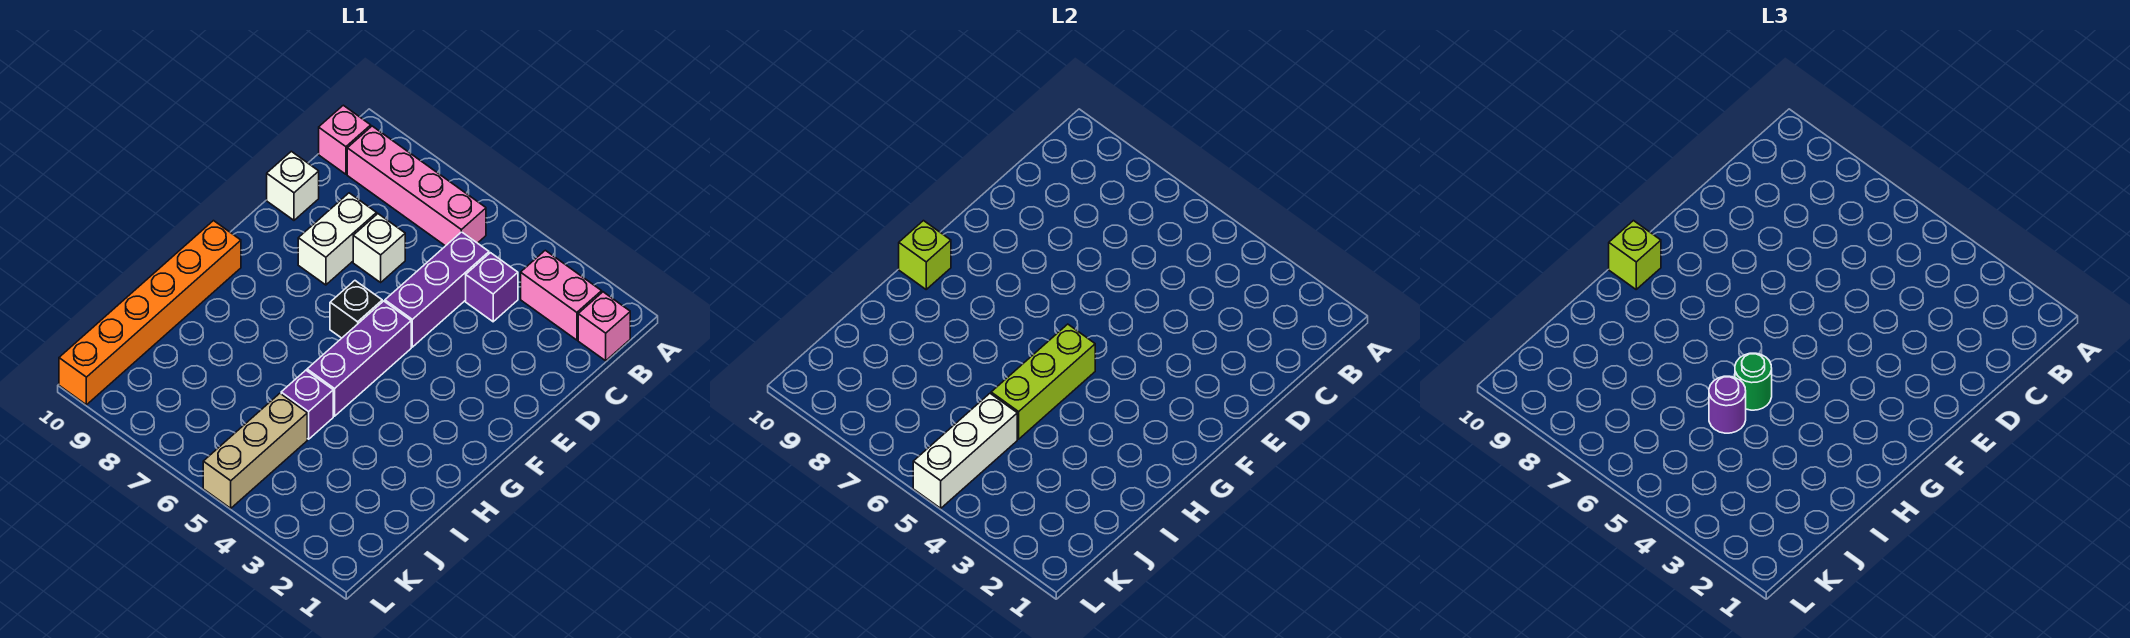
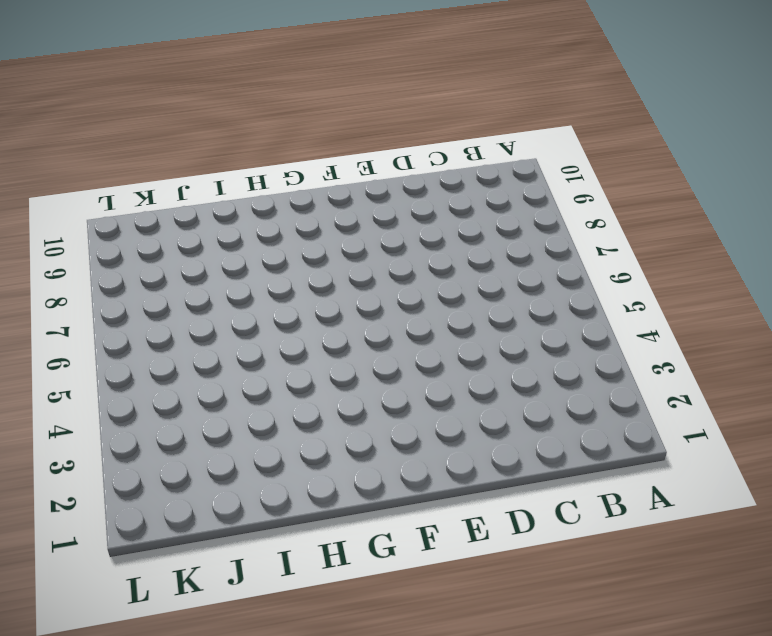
none -> pink brick B1 level 1
none -> pink brick B2:B3 level 1
none -> pink brick B6:B9 level 1

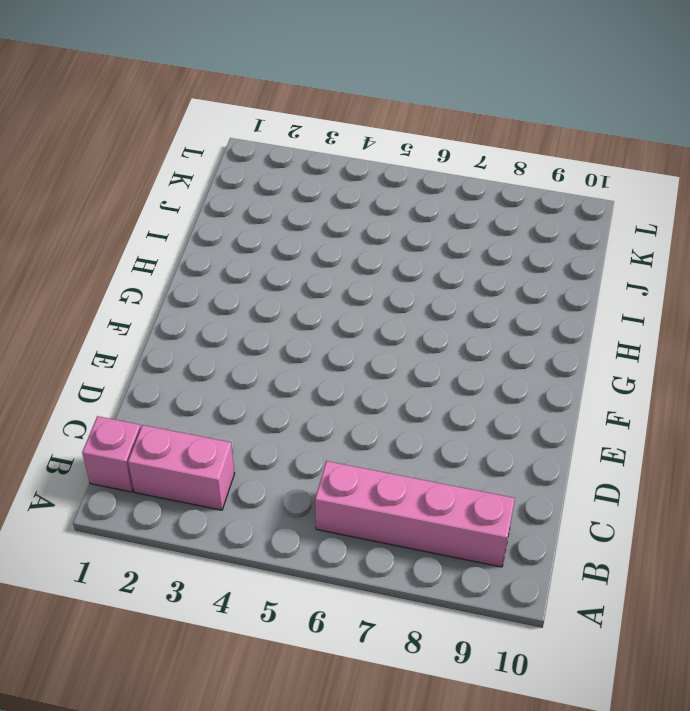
none -> pink brick B10 level 1
none -> purple brick C4 level 1
none -> purple brick C5:E5 level 1

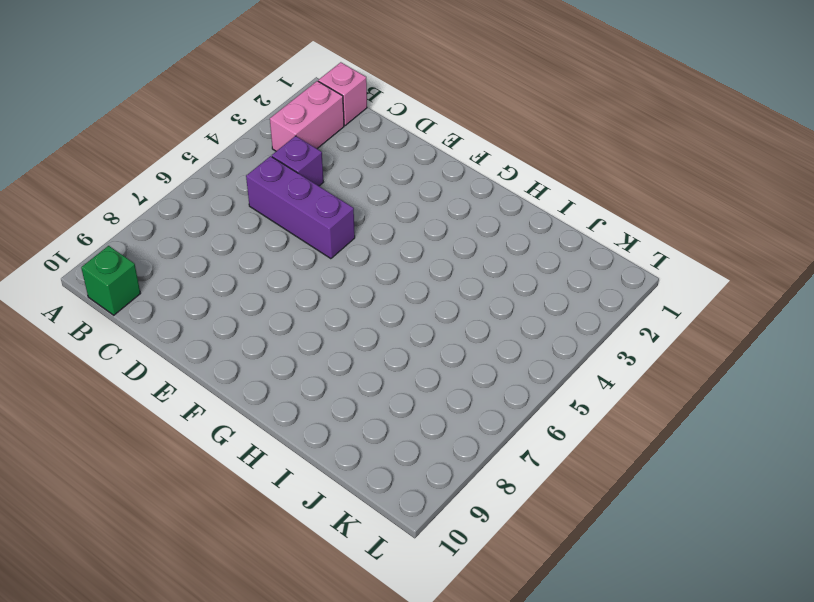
green brick B10 level 1 -> pink brick B10 level 1
none -> pink brick B6:B9 level 1
none -> white brick D7 level 1
none -> white brick D8:E8 level 1

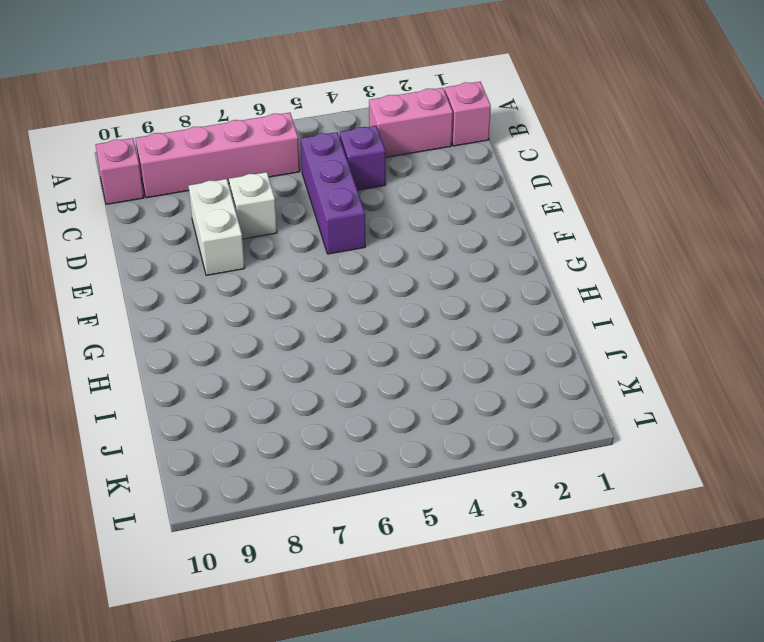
none -> white brick D10 level 1
none -> purple brick F5:H5 level 1
none -> black brick F6 level 1

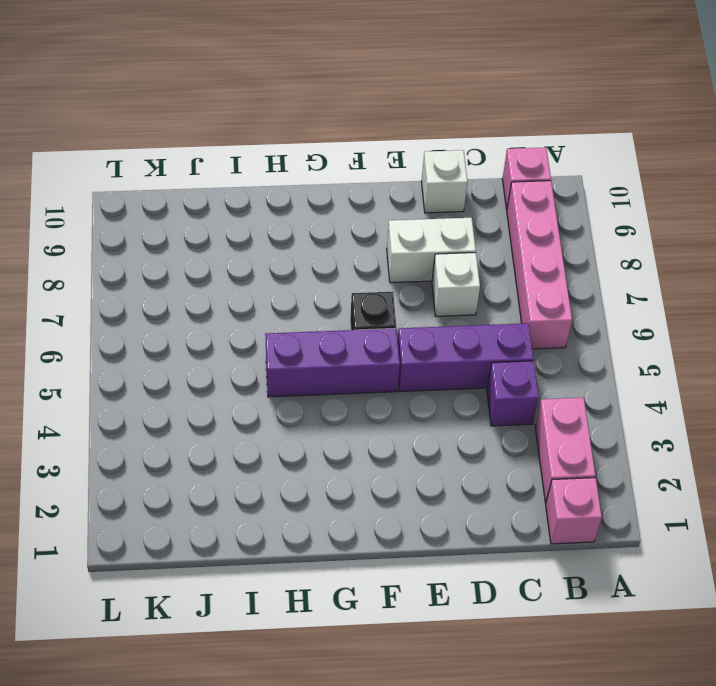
none -> orange brick G10:L10 level 1
none -> purple brick I5 level 1
none -> tan brick J5:L5 level 1

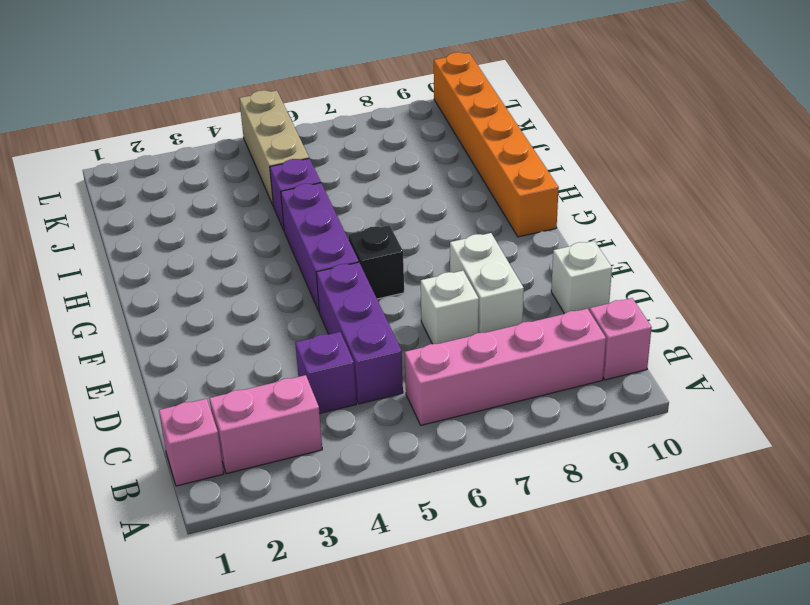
none -> lime brick G5:I5 level 2
none -> lime brick G10 level 2
none -> white brick J5:L5 level 2

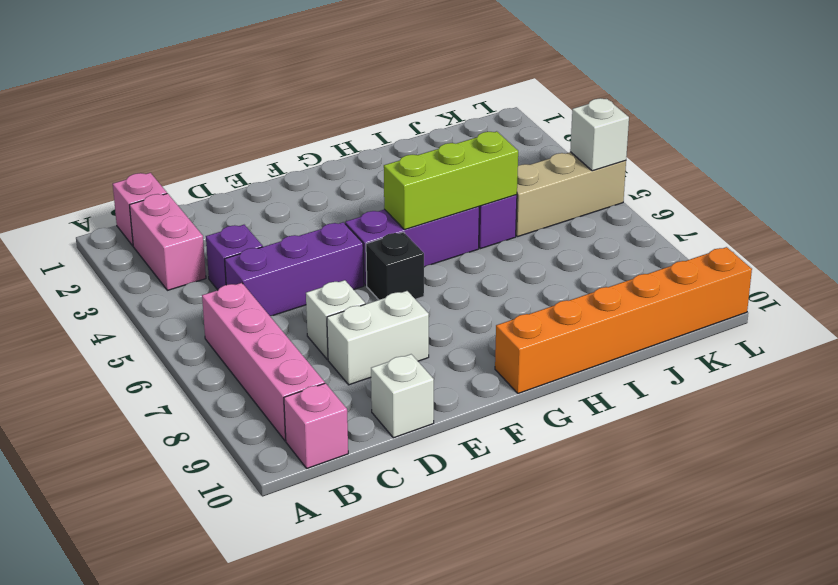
white brick L5 level 2 -> white brick J5:L5 level 2
none -> lime brick G10 level 2
none -> lime brick G10 level 3
none -> green round brick H5 level 3

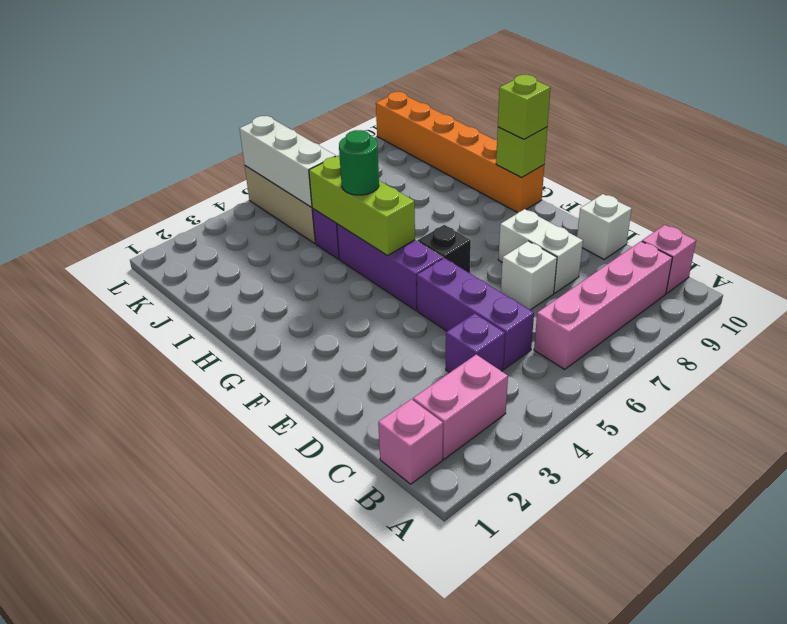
none -> purple round brick I5 level 3

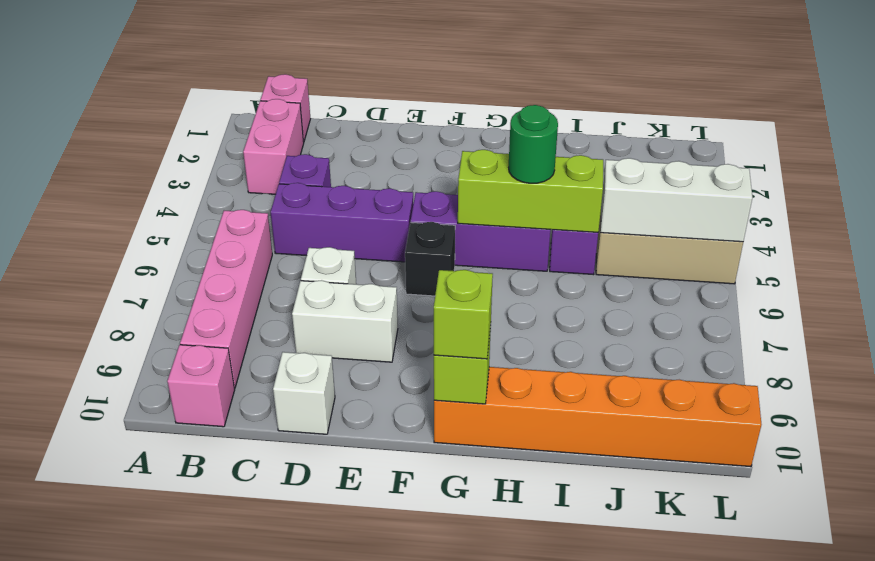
none -> purple round brick I5 level 3

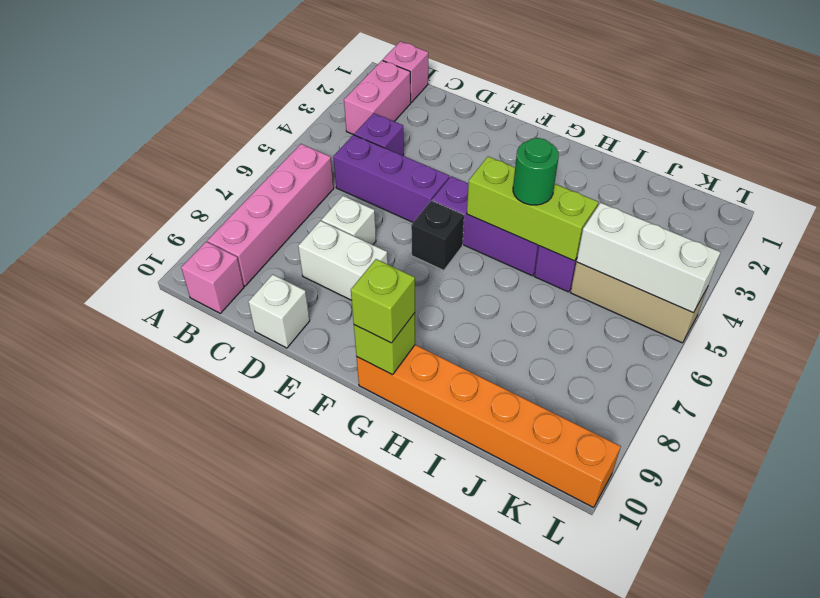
none -> purple round brick I5 level 3

